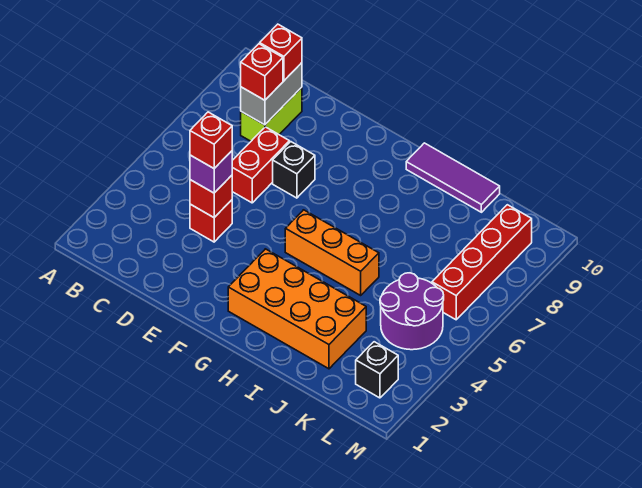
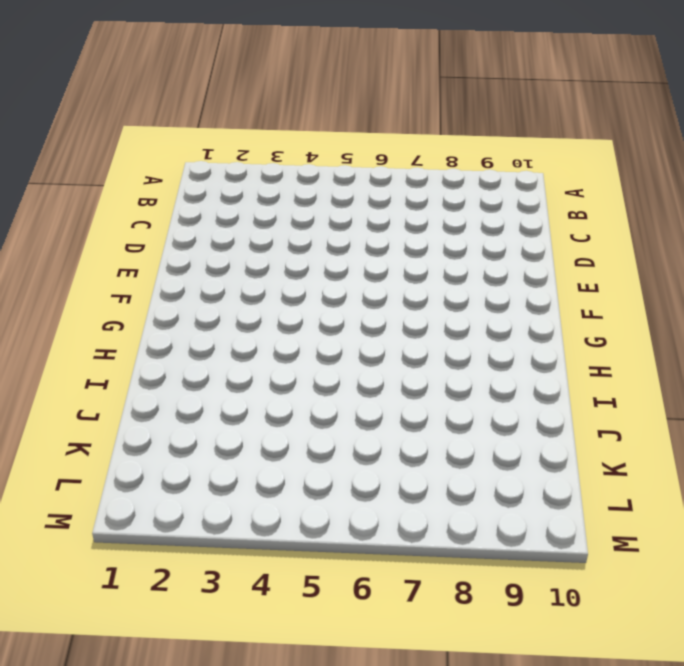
none -> lime brick C8:C9 level 1
none -> red brick D4 level 1
none -> red brick D6:D7 level 1

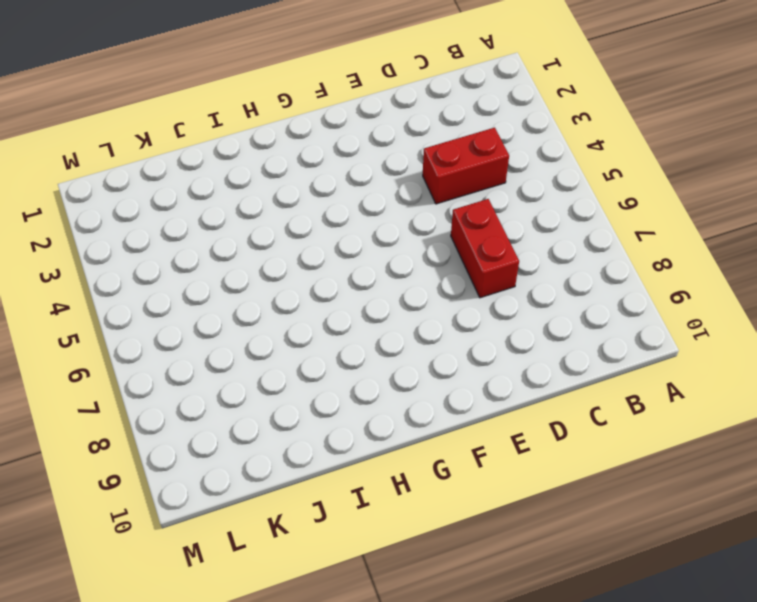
red brick C4:D4 level 1 -> red brick D4 level 1
none -> lime brick C8:C9 level 1
none -> black brick E7 level 1
none -> orange brick G2:J3 level 1

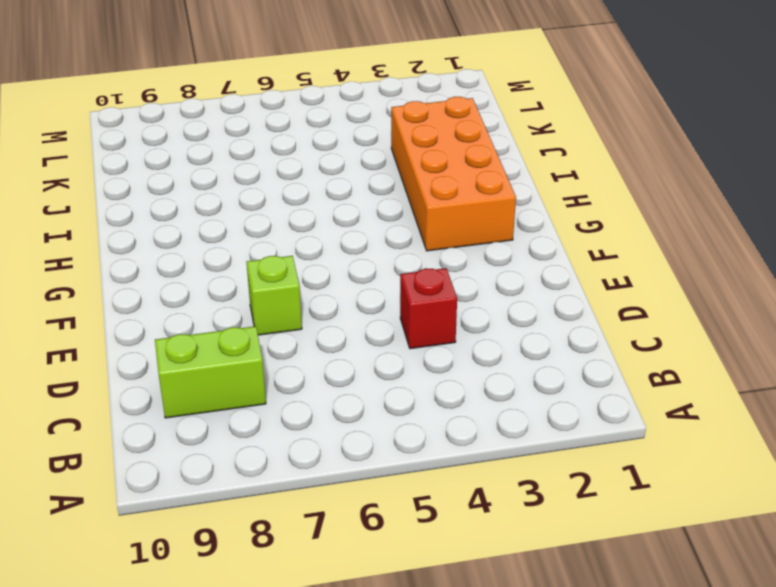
lime brick E7 level 1 -> black brick E7 level 1
none -> red brick D6:D7 level 1
none -> orange brick G5:I5 level 1
none -> purple tile H10:J10 level 1

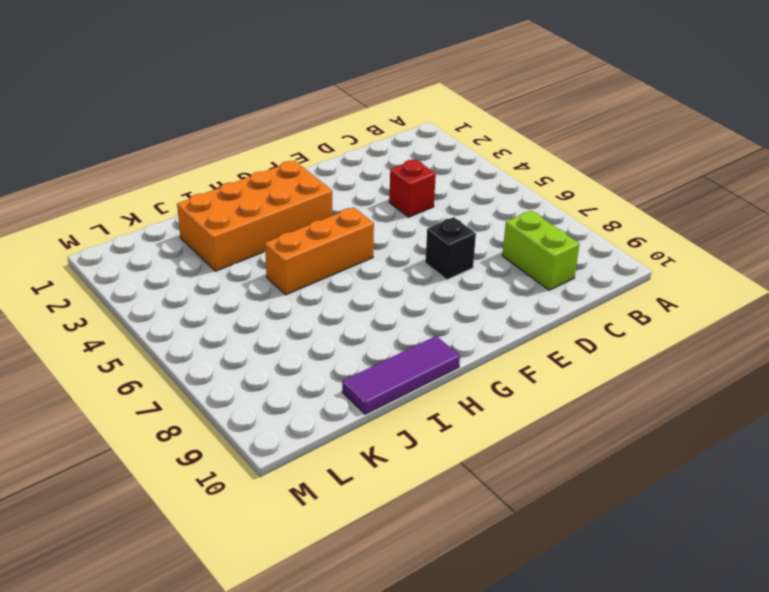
none -> red brick D6:D7 level 1
none -> purple round brick K4:L5 level 1
none -> black brick L2 level 1

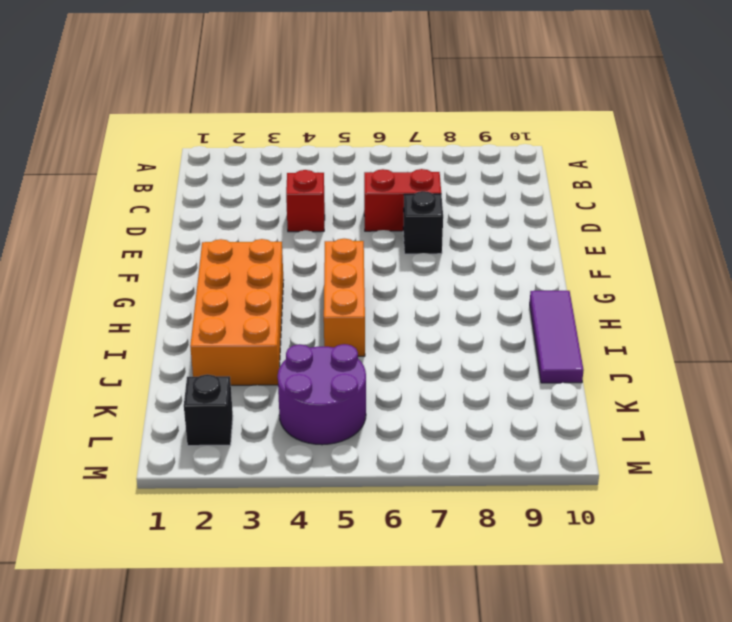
none -> lime brick C8:C9 level 1
none -> red brick L6:L9 level 1
none -> grey brick C8:C9 level 2

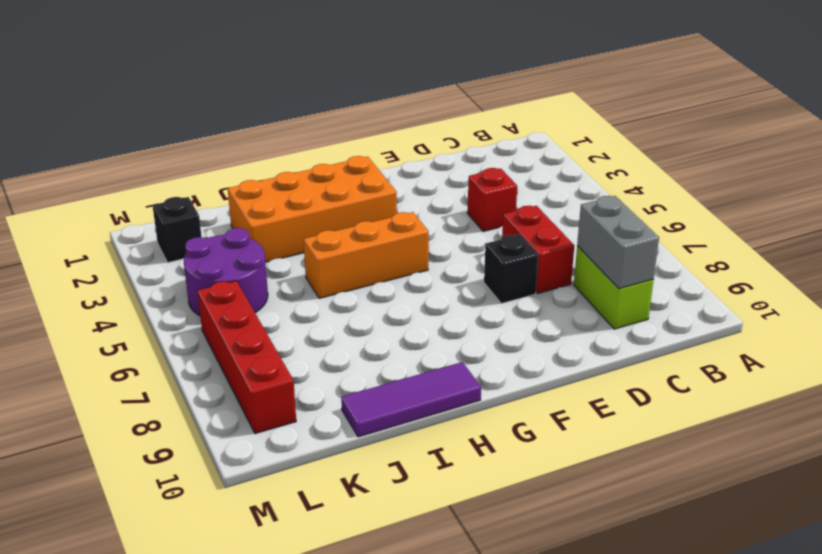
none -> red brick D4 level 2
none -> red brick C8 level 3
none -> red brick C9 level 3

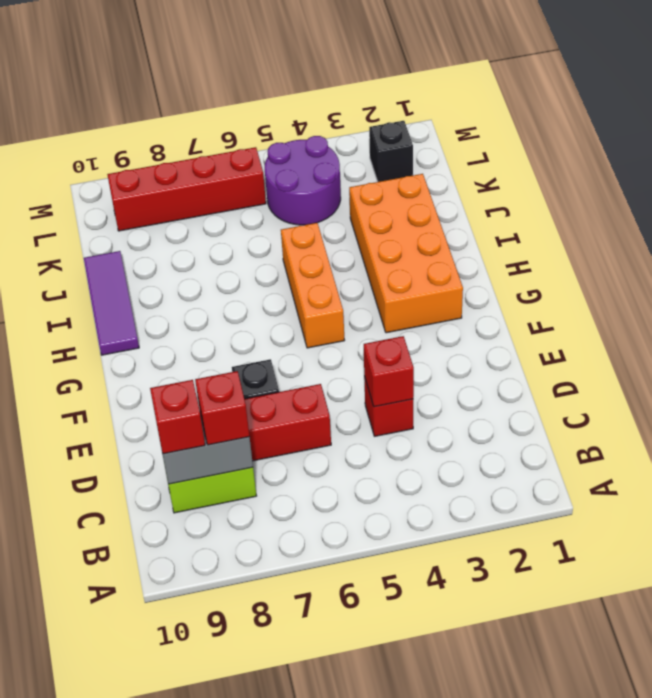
none -> purple brick D4 level 3
none -> red brick D4 level 4

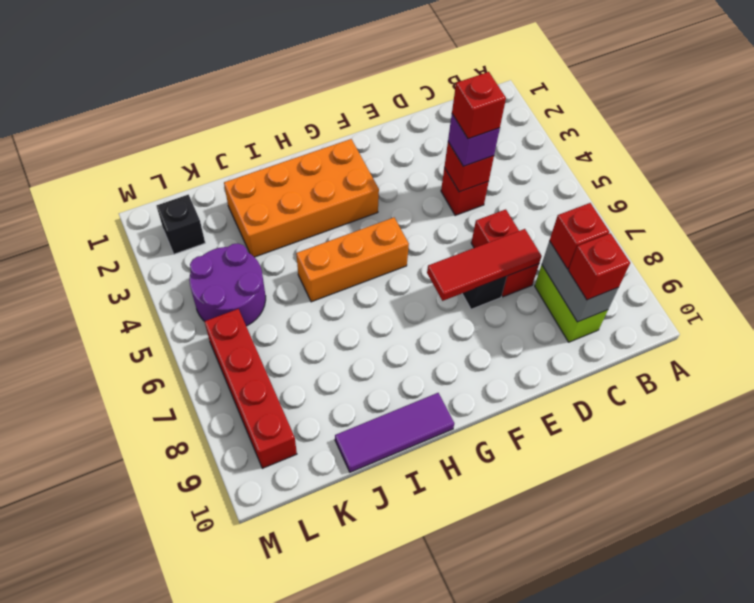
red tile D7:F7 level 2 -> none

